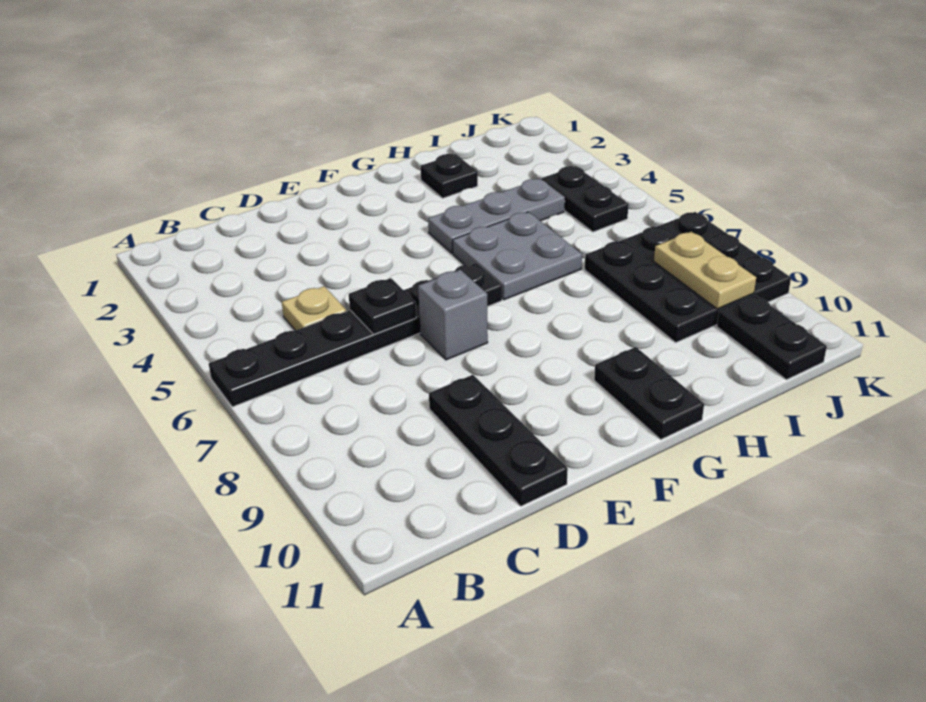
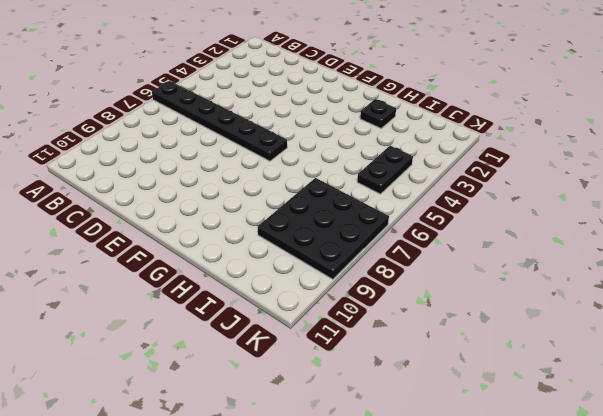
none -> tan plate C5 level 1
none -> black plate D9:D11 level 1
none -> grey brick E7 level 1

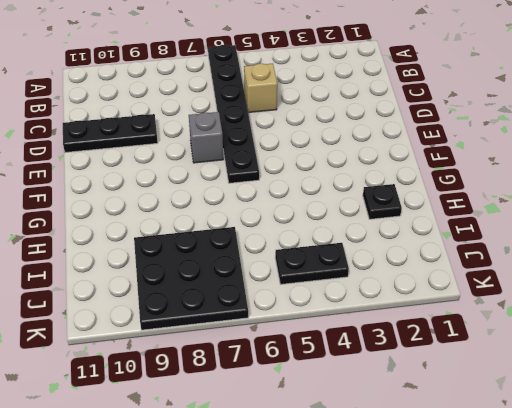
tan brick C5 level 1 -> tan plate C5 level 1
none -> grey plate G4:I4 level 1
none -> grey plate G5:H6 level 1
none -> black plate G10:G11 level 1

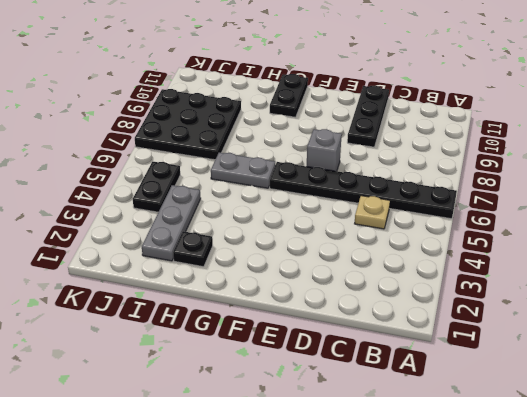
grey plate G6:H6 level 1 -> grey plate G5:H6 level 1
grey plate I2:I4 level 1 -> grey plate G4:I4 level 1
none -> black plate J10:J11 level 1
none -> black plate D6 level 2
none -> tan plate J8:J9 level 2

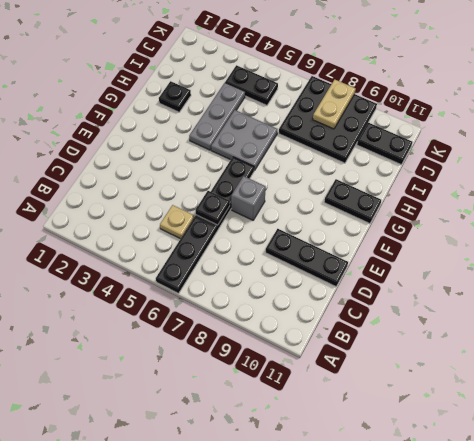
tan plate J8:K8 level 2 -> tan plate J8:J9 level 2

